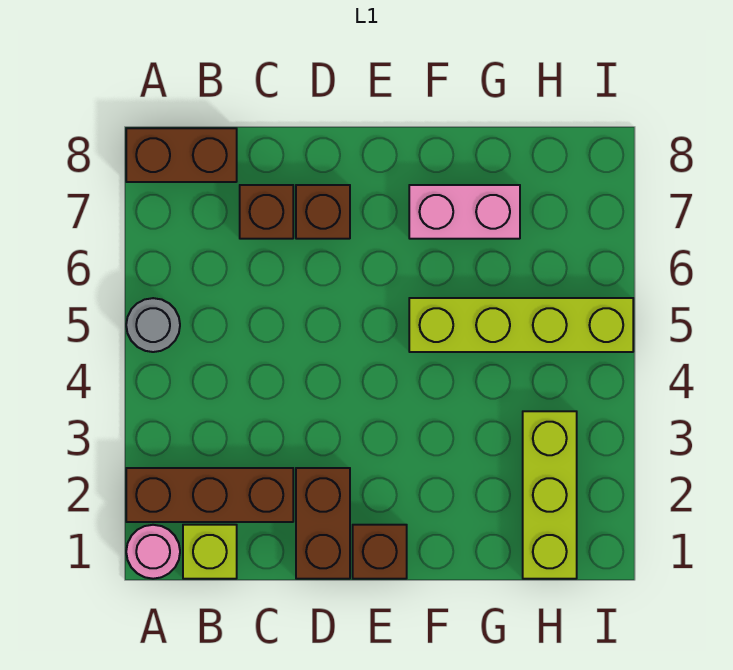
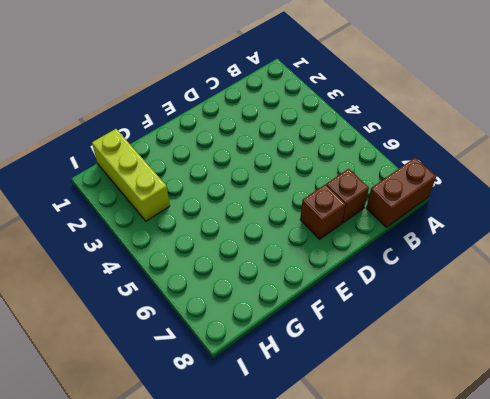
none -> pink round brick A1 level 1
none -> brown brick A2:C2 level 1
none -> grey round brick A5 level 1

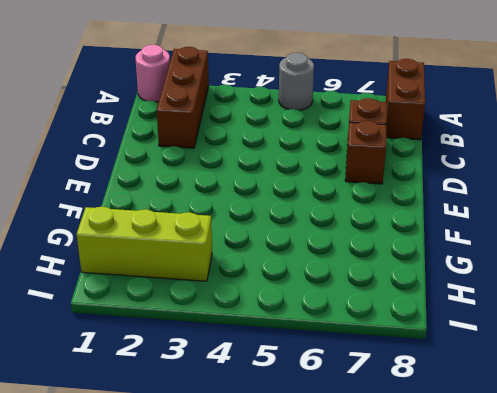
none -> lime brick B1 level 1
none -> brown brick D1:D2 level 1
none -> brown brick E1 level 1

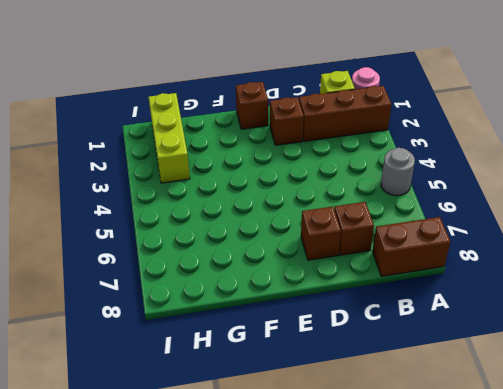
brown brick D2 level 1 -> brown brick D1:D2 level 1
none -> lime brick F5:I5 level 1
none -> pink brick F7:G7 level 1

